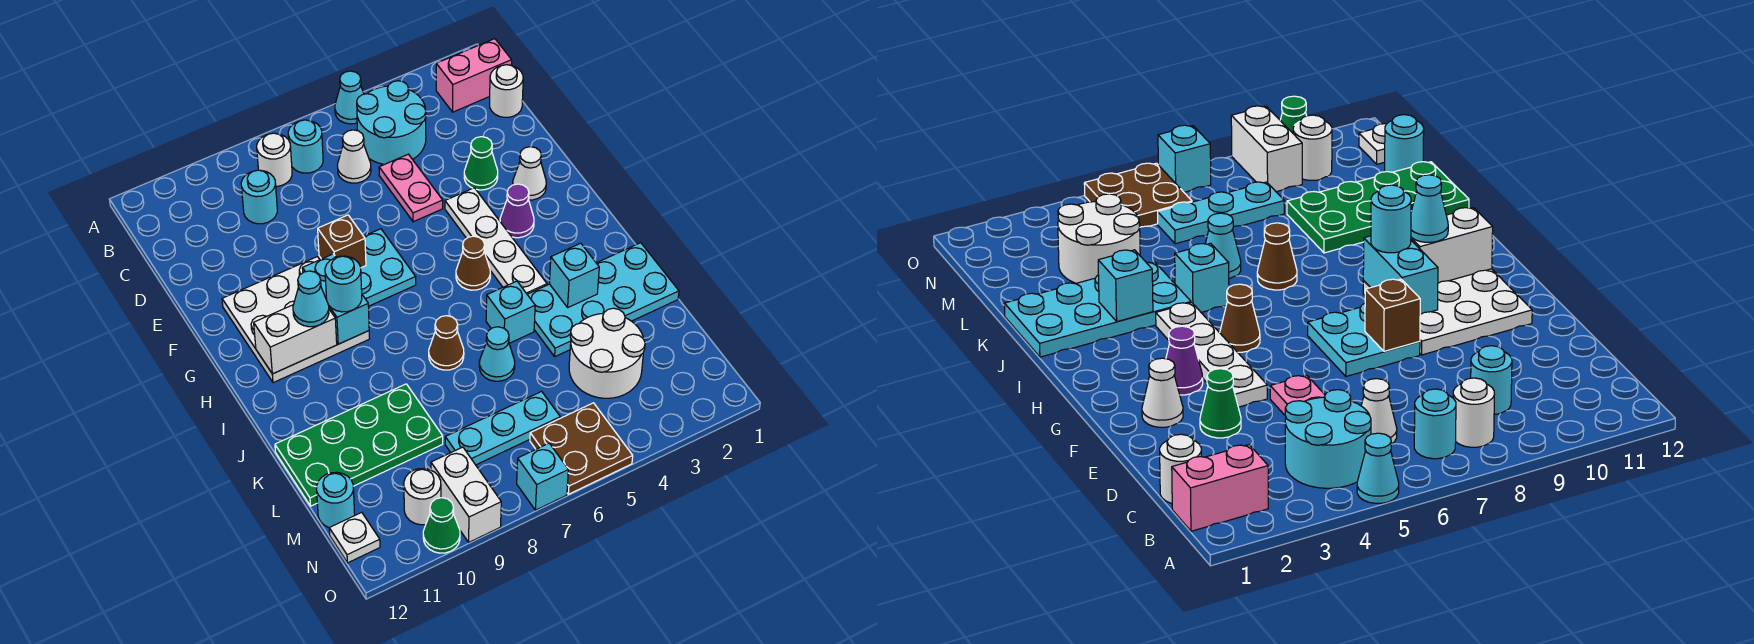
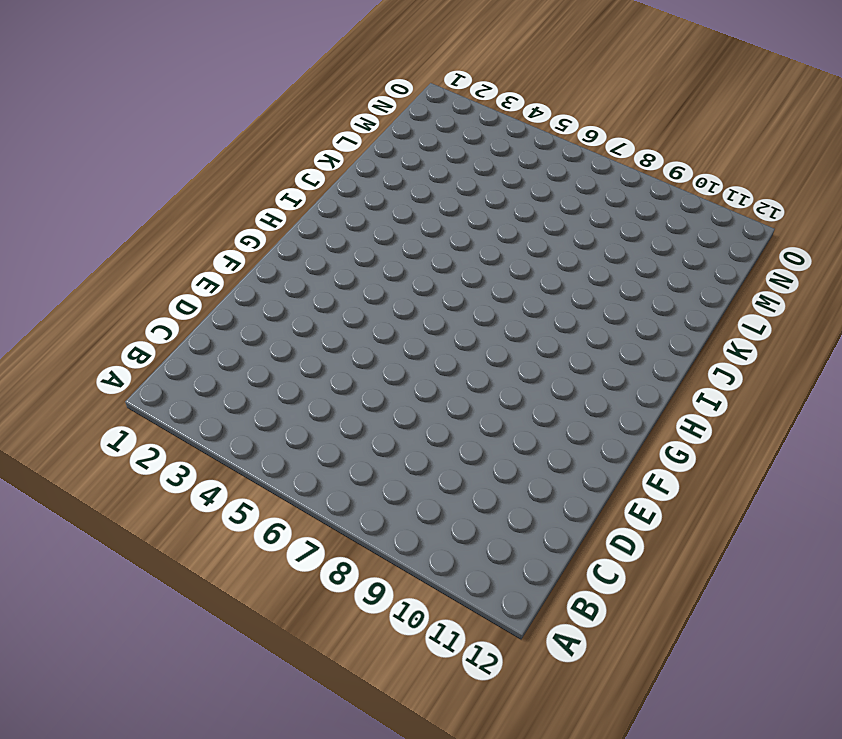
none -> cyan cone A5 level 1
none -> pink brick B1:B2 level 1
none -> cyan round brick B4:C5 level 1
none -> cyan round brick B7 level 1

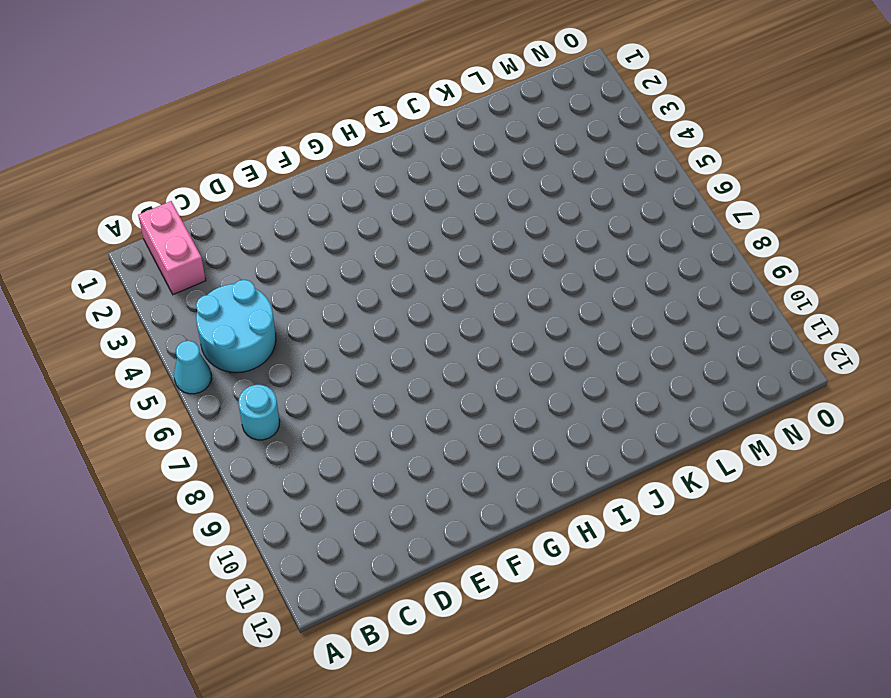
none -> white round brick B8 level 1
none -> white round brick C1 level 1
none -> white cone C6 level 1
none -> cyan round brick C9 level 1

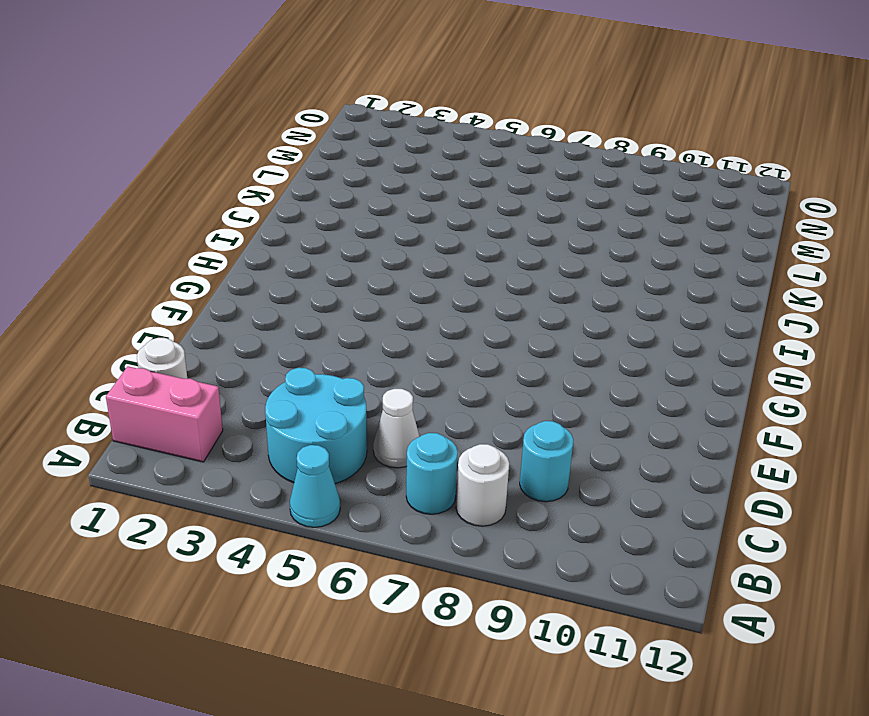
none -> pink plate D5:E5 level 1
none -> green cone E3 level 1
none -> white cone F2 level 1
none -> white plate F4:I4 level 1

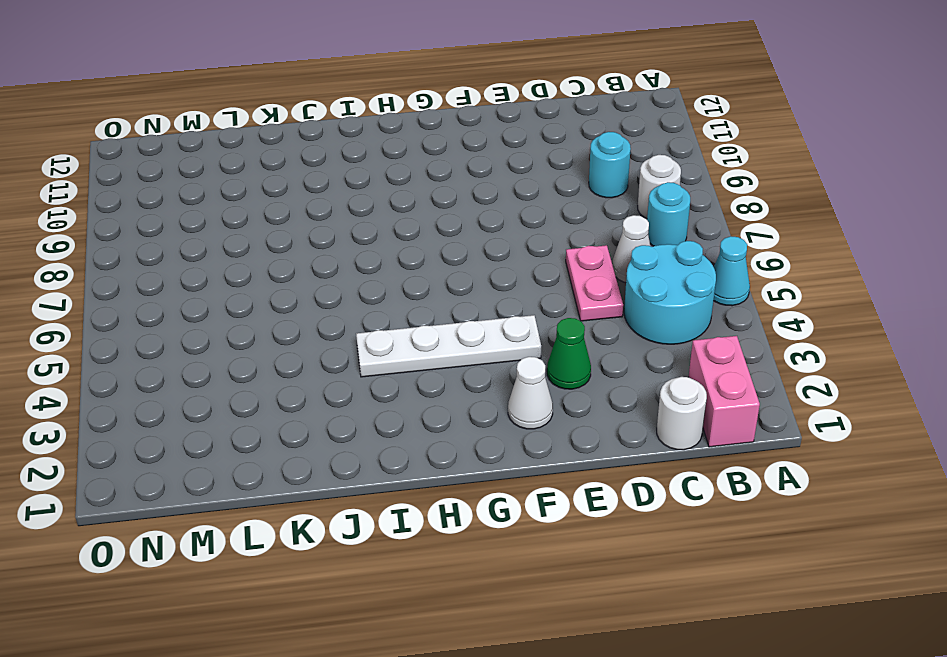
pink plate D5:D6 level 1 -> pink plate D5:E5 level 1
none -> cyan plate F7:G8 level 1
none -> white plate F9:H11 level 1
none -> purple cone G3 level 1
none -> brown cone H5 level 1

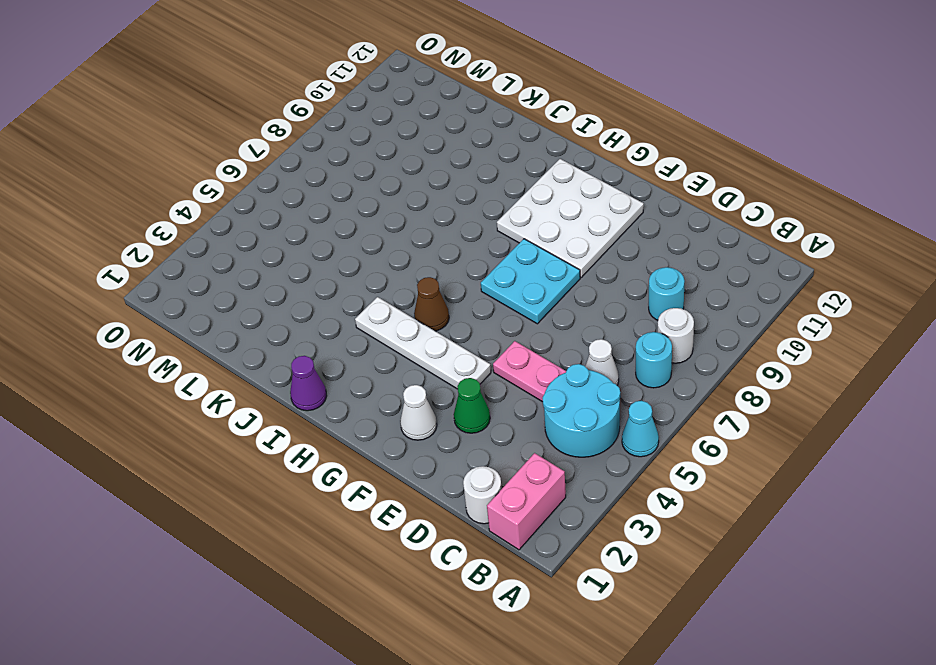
purple cone I1 level 1 -> purple cone G3 level 1
none -> cyan plate J1:K4 level 1
none -> cyan brick J5 level 1
none -> brown cone J7 level 1
none -> cyan cone K6 level 1

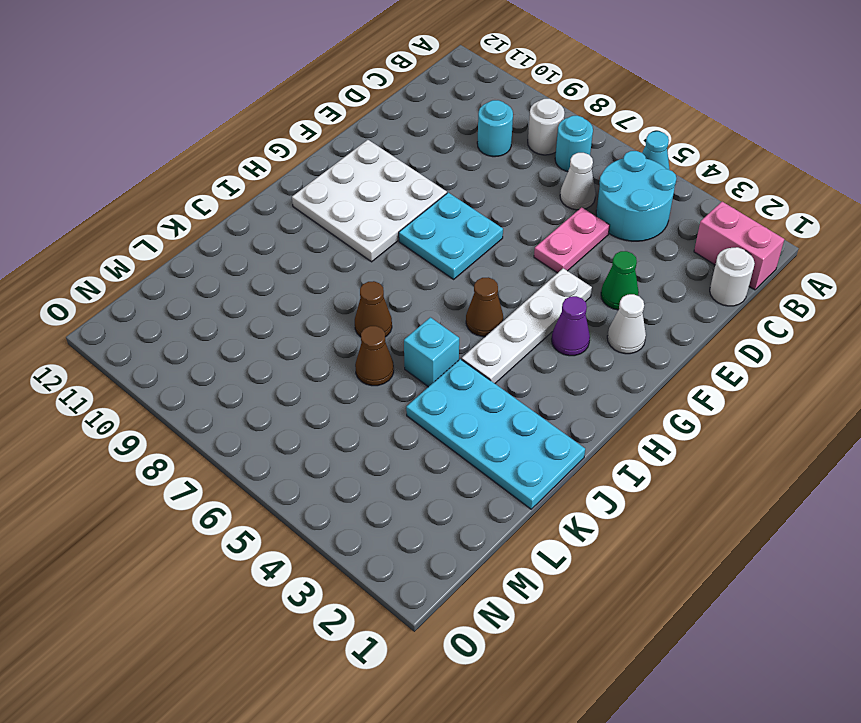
brown cone K6 level 1 -> cyan cone K6 level 1
none -> green plate K9:L12 level 1
none -> white round brick L3:M4 level 1
none -> cyan plate M6:M8 level 1
none -> cyan round brick M12 level 1

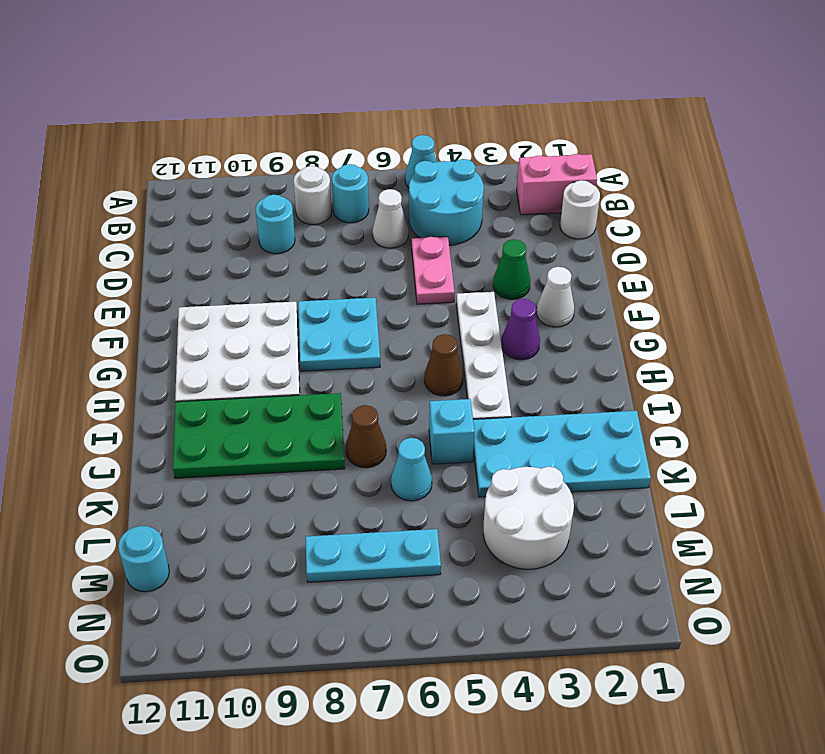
green plate I8:J11 level 1 -> green plate K9:L12 level 1
none -> brown plate N5:O6 level 1
none -> white brick N9:O9 level 1
none -> white round brick N10 level 1
none -> white plate N12 level 1

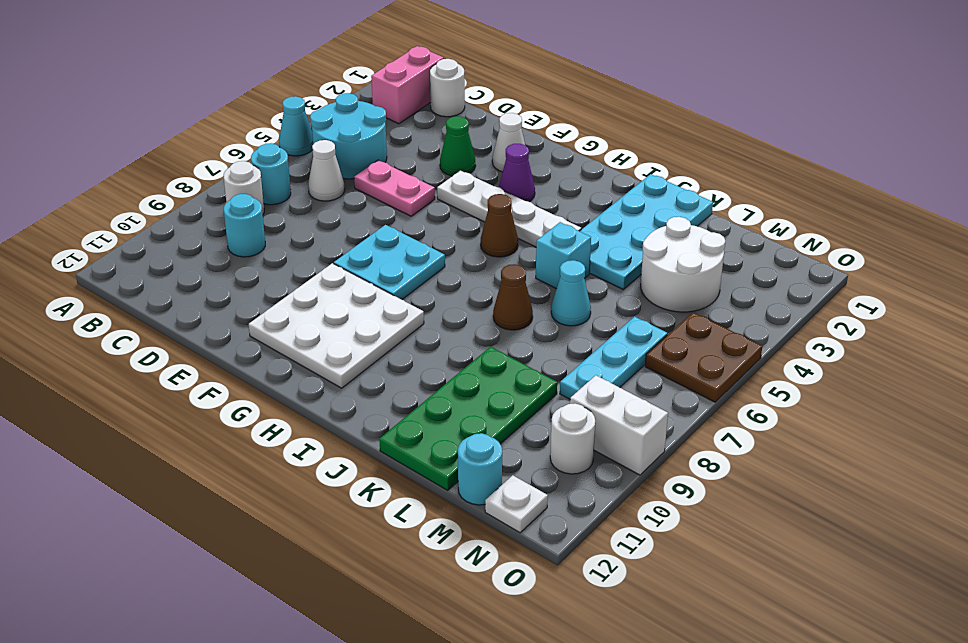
none -> cyan brick O7 level 1
none -> green cone O10 level 1
none -> brown brick F8 level 2
none -> cyan brick G9:H9 level 2

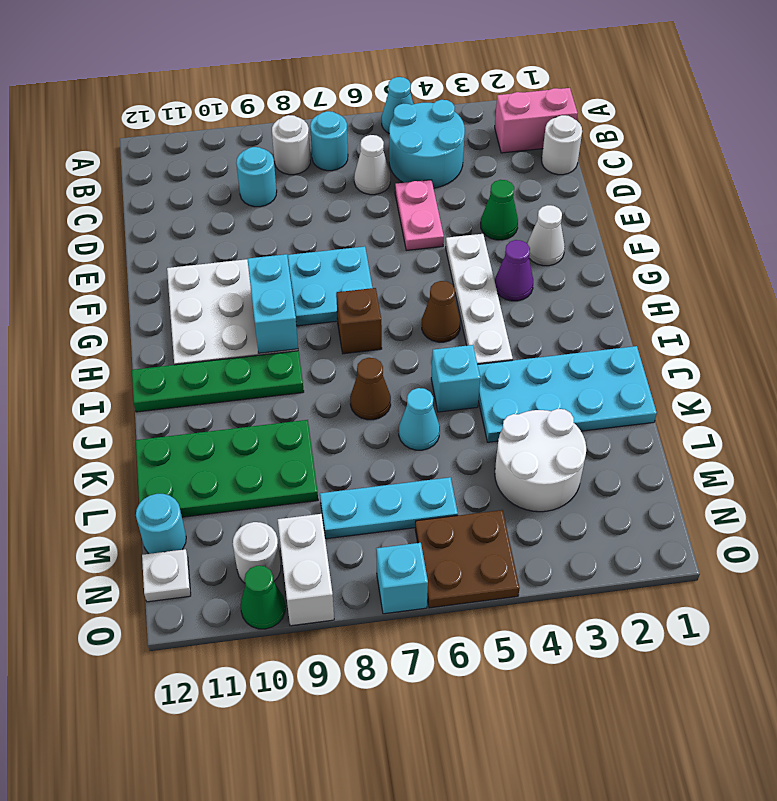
brown brick H7 level 1 -> brown brick F8 level 2
green plate I9:I12 level 1 -> none
none -> white brick H10:H11 level 2
none -> cyan brick J3 level 2
none -> cyan round brick H9 level 3
none -> cyan cone H10 level 3

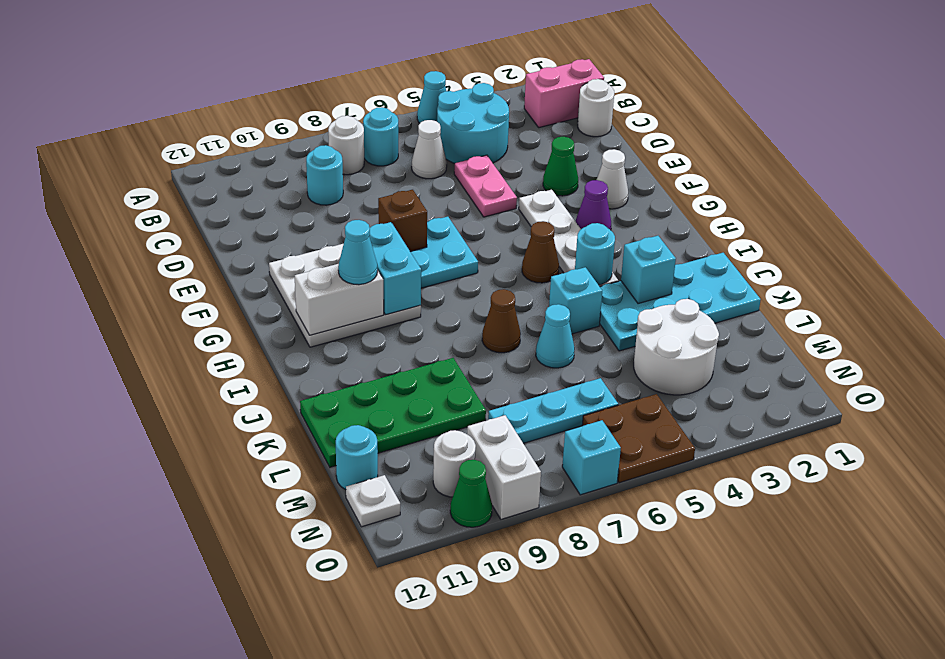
cyan round brick I4 level 2 -> cyan round brick H9 level 3

